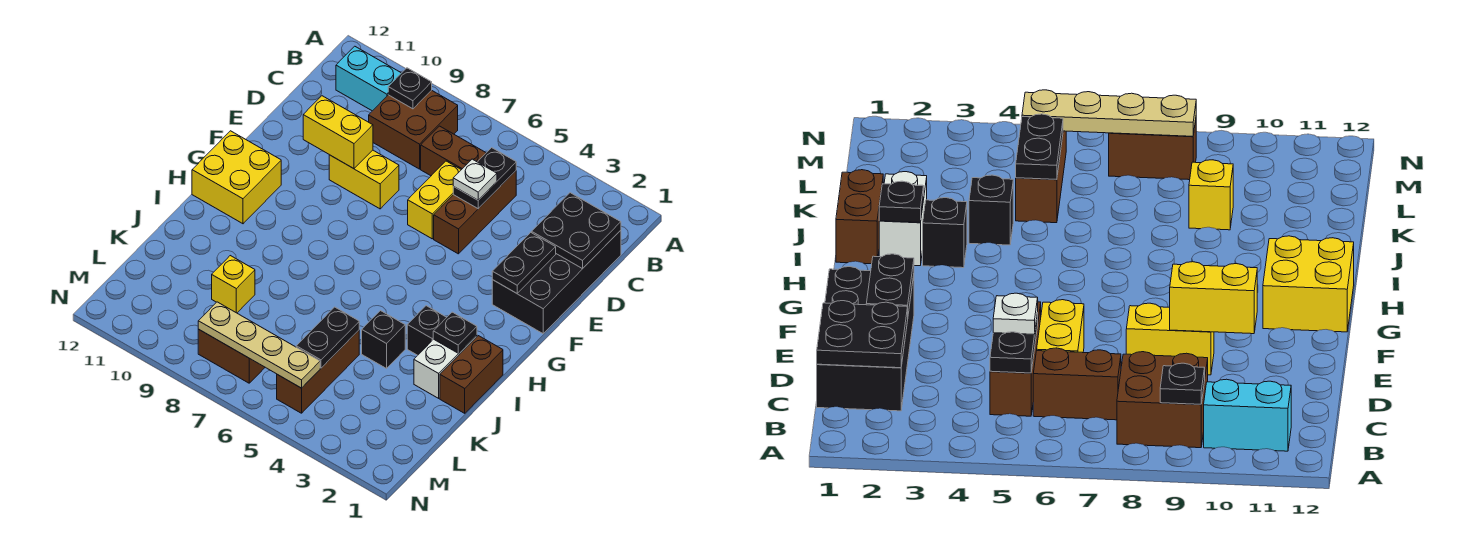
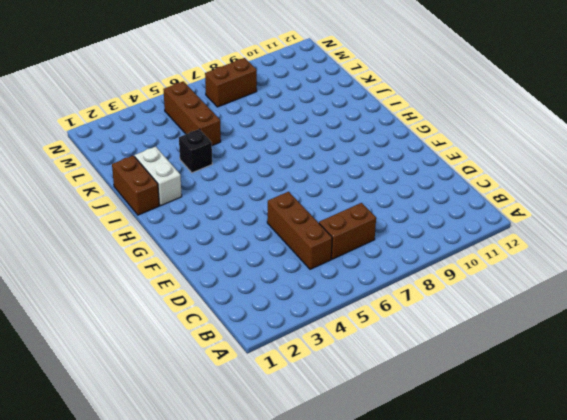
none -> brown brick B8:C9 level 1
none -> cyan brick B10:B11 level 1
none -> black brick C1:F2 level 1

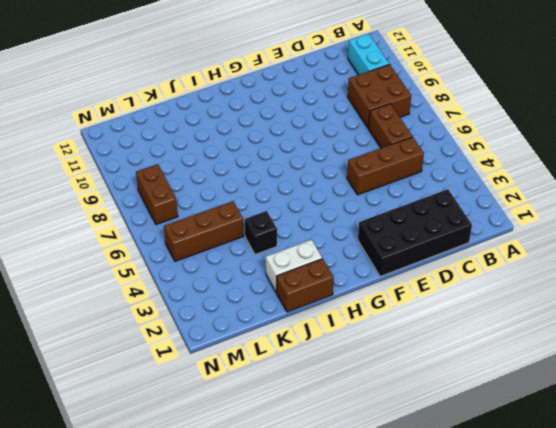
none -> yellow brick D6:E6 level 1
none -> yellow brick E8:E9 level 1
none -> yellow brick G11:H12 level 1

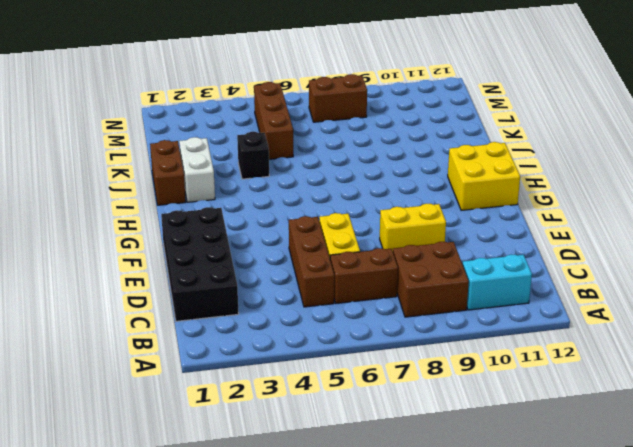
none -> black brick I3 level 1
none -> yellow brick K9 level 1
none -> black plate B9 level 2

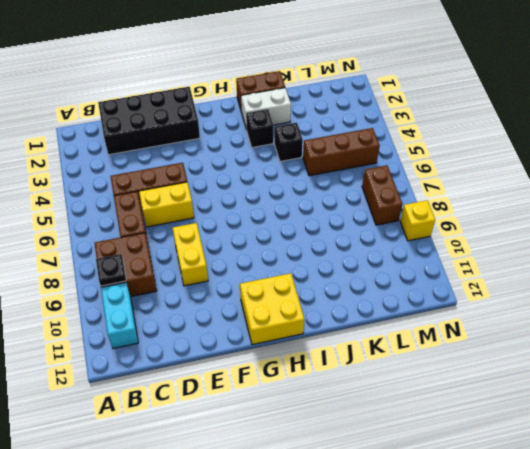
yellow brick N9 level 1 -> yellow brick K9 level 1
none -> black plate C1:D2 level 2
none -> black plate C5:D5 level 2
none -> black plate E2:F2 level 2

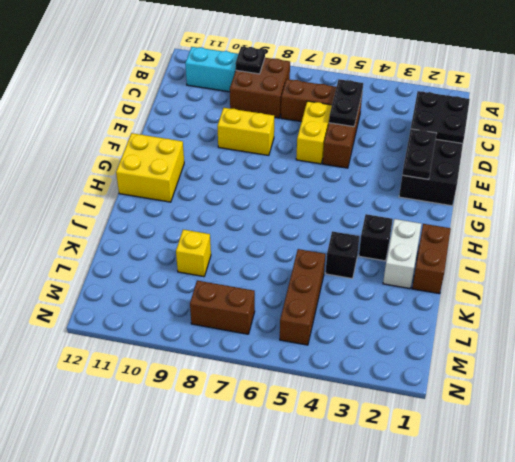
none -> yellow brick E9:E10 level 2
none -> black plate I2 level 2
none -> black plate K5:L5 level 2

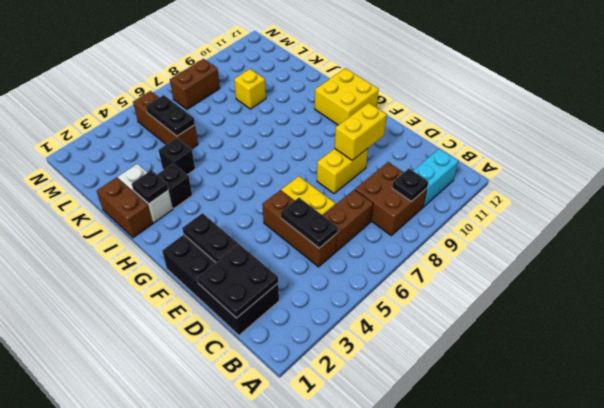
none -> tan plate M5:M8 level 2
none -> white plate D5 level 3

